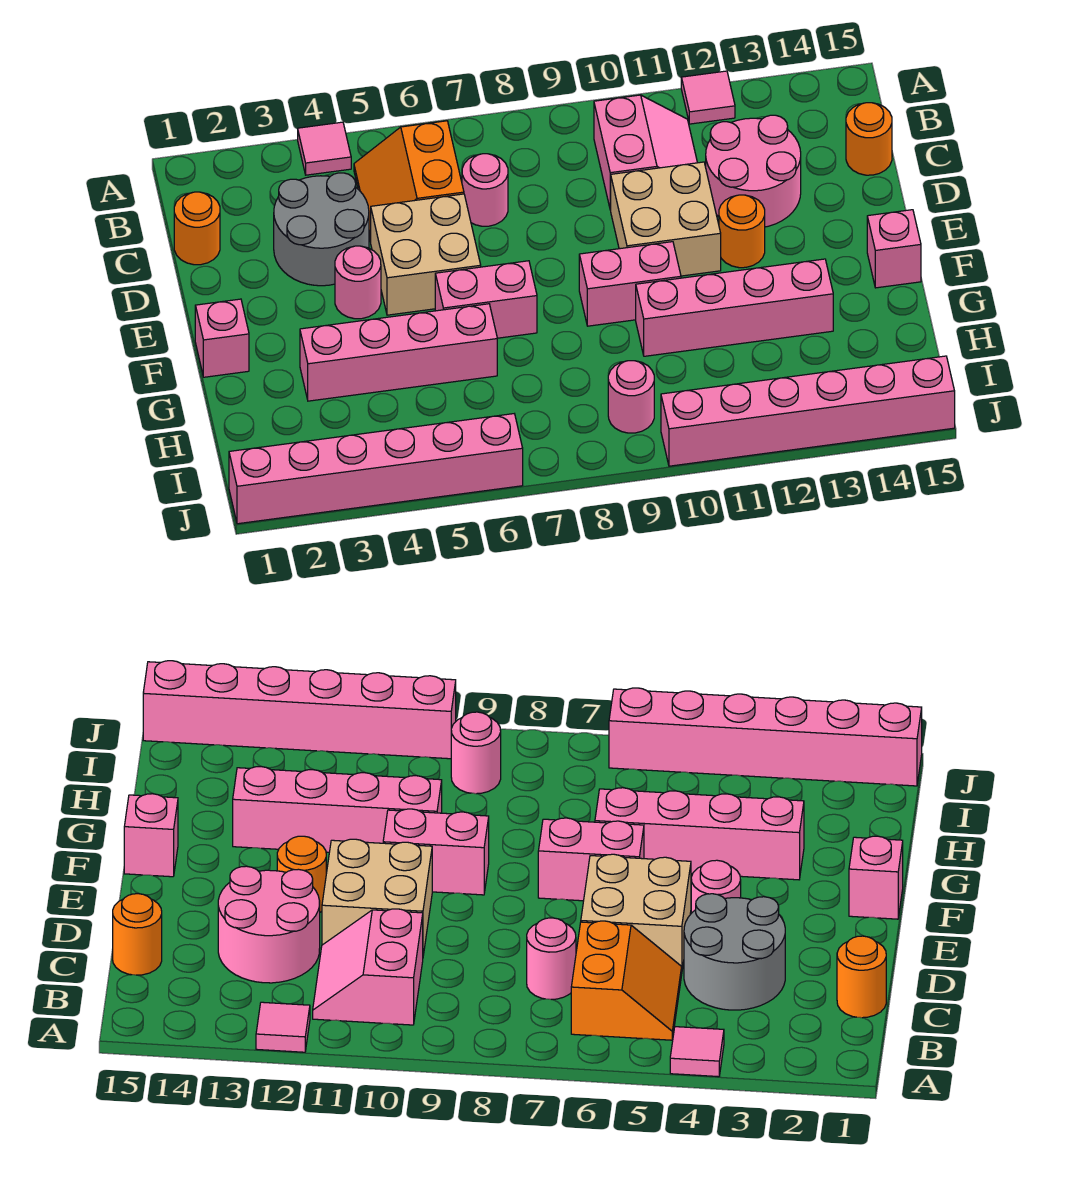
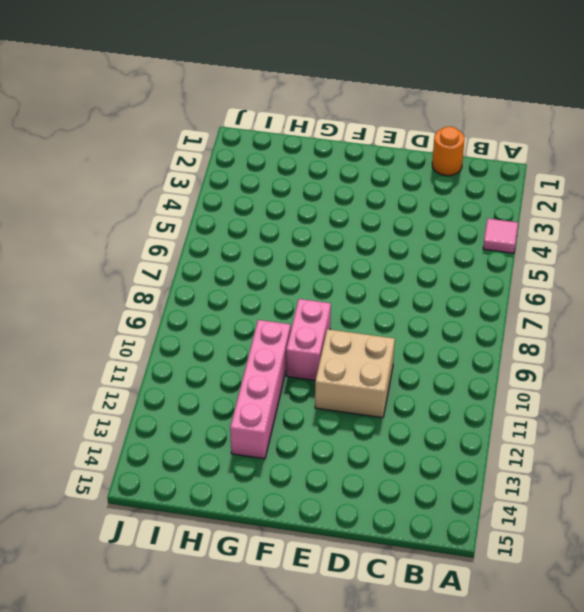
none -> pink tile A12 level 1
none -> orange slope B5:C6 level 1 top 6
none -> pink slope B10:C11 level 1 top 10

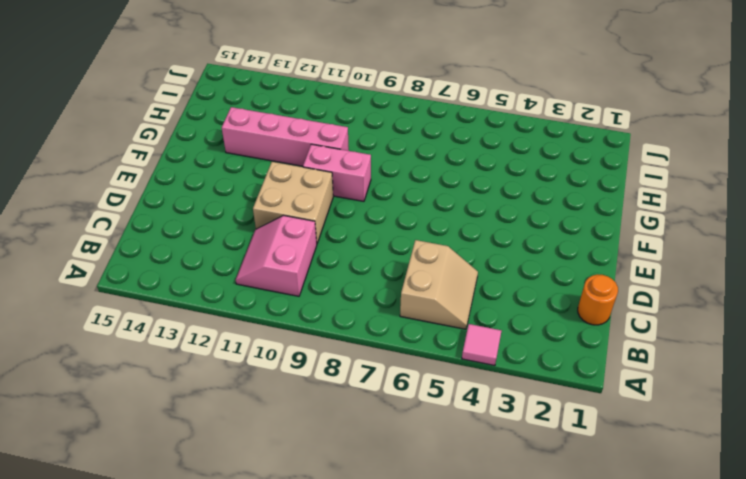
tan slope B5:C6 level 1 top 6 -> orange slope B5:C6 level 1 top 6
none -> pink tile A12 level 1
none -> grey round brick C3:D4 level 1
none -> pink round brick C7 level 1

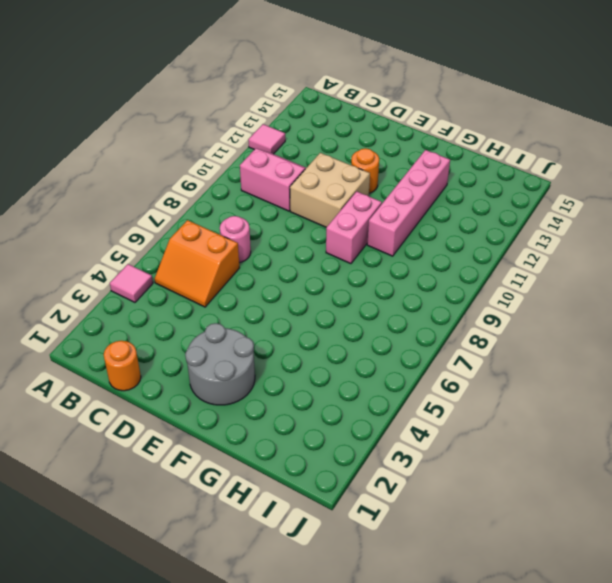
grey round brick E2:F3 level 1 -> grey round brick C3:D4 level 1
none -> pink round brick C12:D13 level 1
none -> orange round brick C15 level 1
none -> tan brick D5:E6 level 1

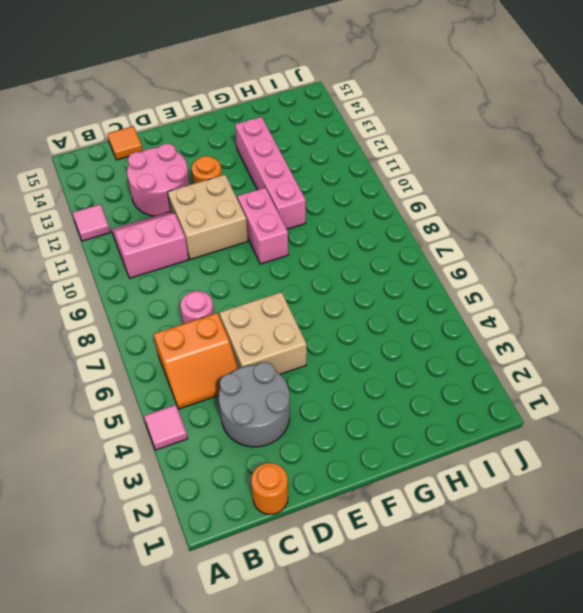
orange tile C15 level 1 -> orange round brick C15 level 1
none -> pink round brick E4 level 1
none -> pink brick F1 level 1
none -> pink brick F6:F7 level 1

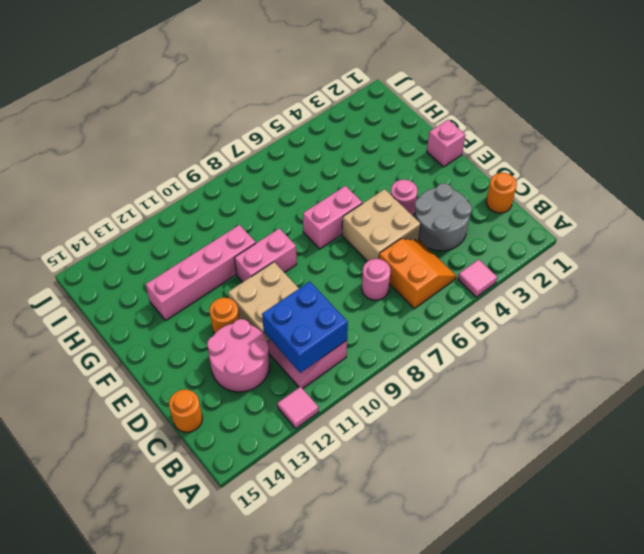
blue brick B10:C11 level 2 -> none
none -> pink brick F15 level 1
none -> pink brick G3:G6 level 1
none -> pink round brick I9 level 1

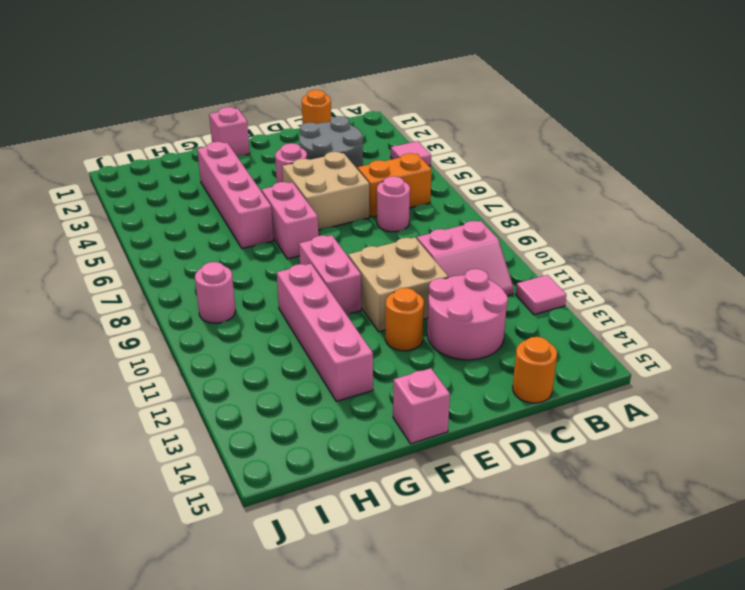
none -> pink brick J1:J6 level 1
none -> pink brick J10:J15 level 1

